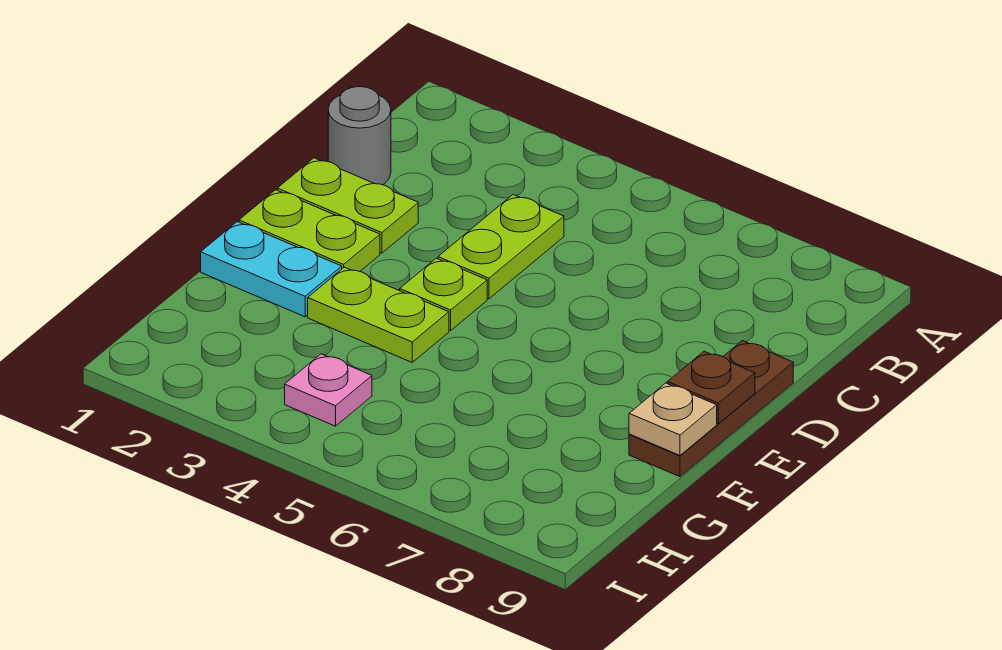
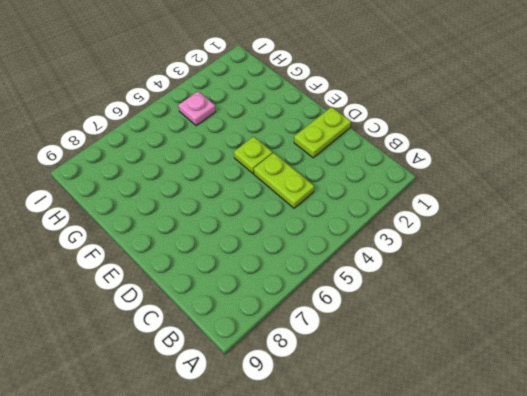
none -> grey round brick C1 level 1
none -> brown plate D9:F9 level 1

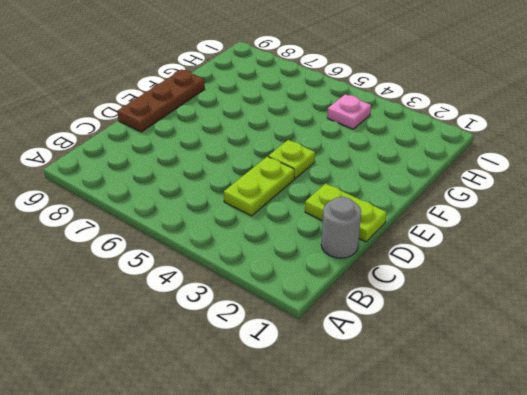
none -> lime plate E1:E2 level 1
none -> cyan plate F1:F2 level 1

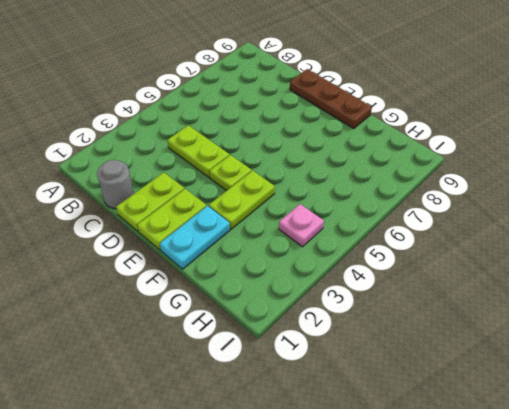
none -> brown plate E9 level 2
none -> tan plate F9 level 2

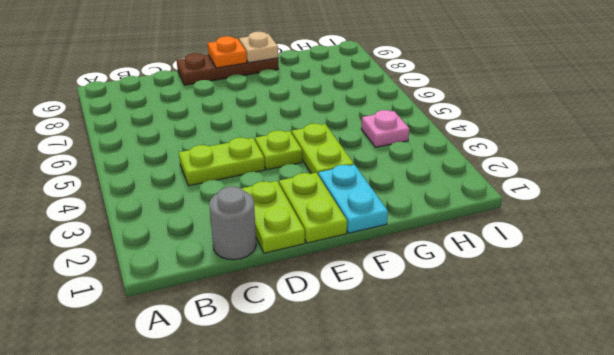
orange plate E9 level 2 -> brown plate E9 level 2

